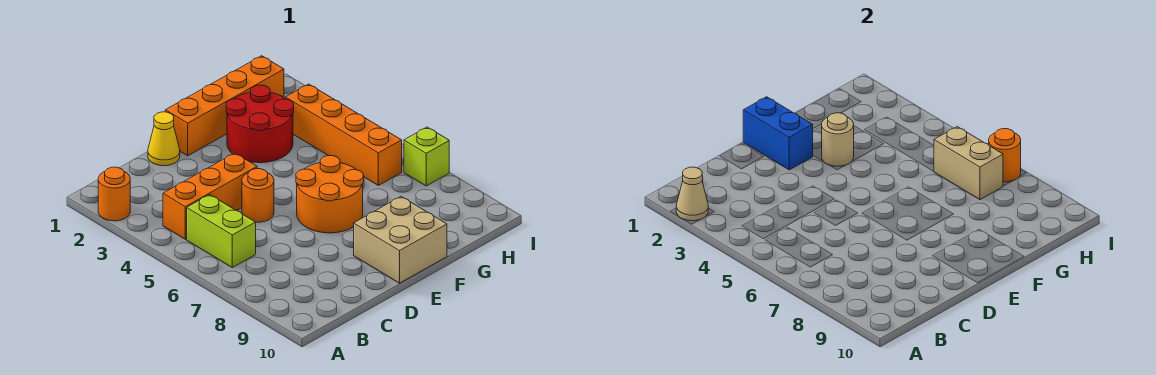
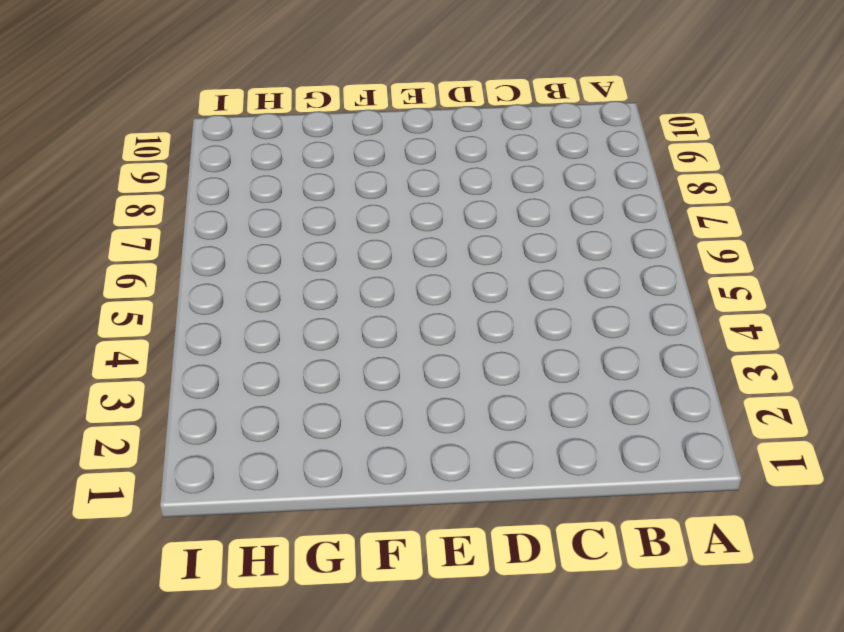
none -> orange round brick A2 level 1
none -> orange brick B4:D4 level 1
none -> lime brick B5:B6 level 1

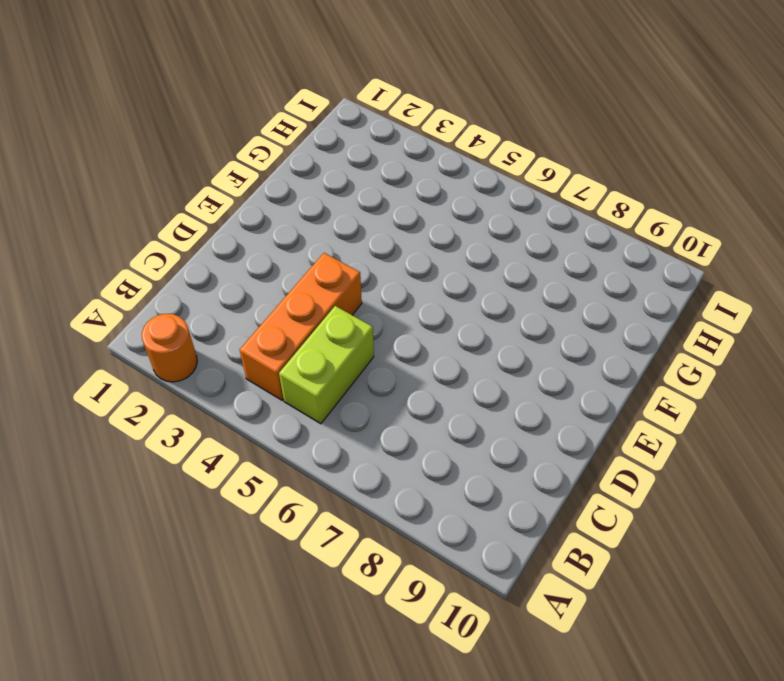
lime brick B5:C5 level 1 -> lime brick B5:B6 level 1
none -> yellow cone D1 level 1
none -> orange round brick D5 level 1
none -> orange brick E1:H1 level 1

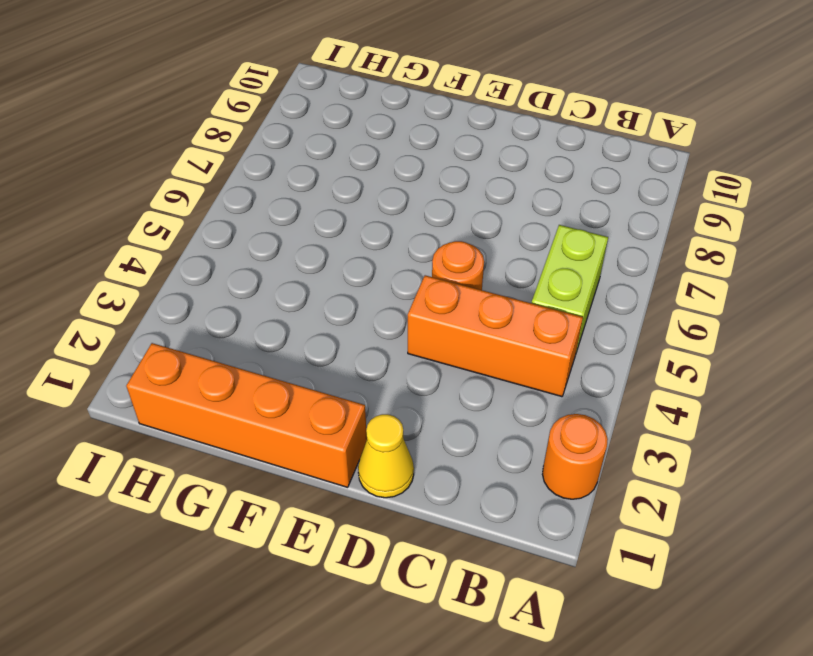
none -> orange round brick E6:F7 level 1
none -> tan brick E9:F10 level 1
none -> red round brick F2:G3 level 1

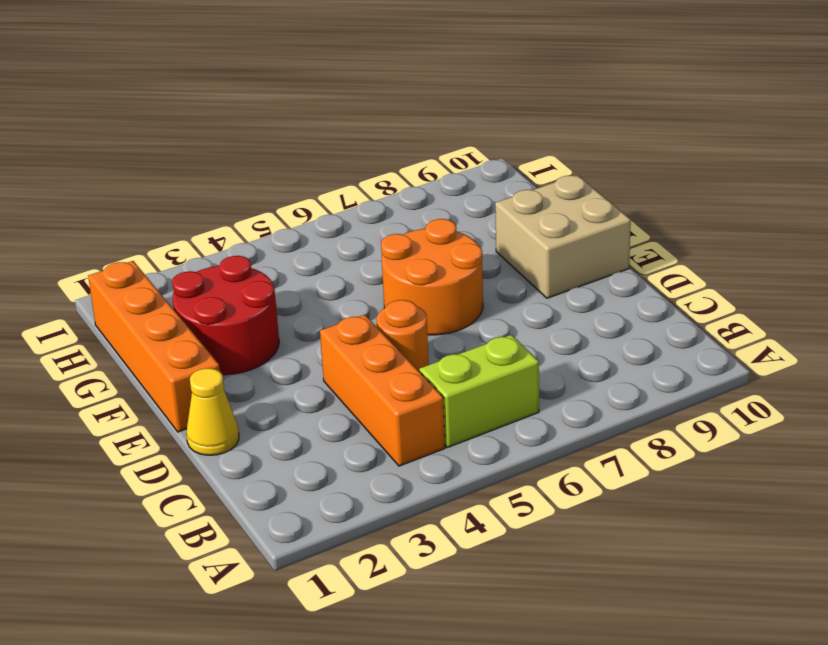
none -> orange round brick A2 level 1
none -> orange brick H3:H6 level 1
none -> lime brick I7 level 1

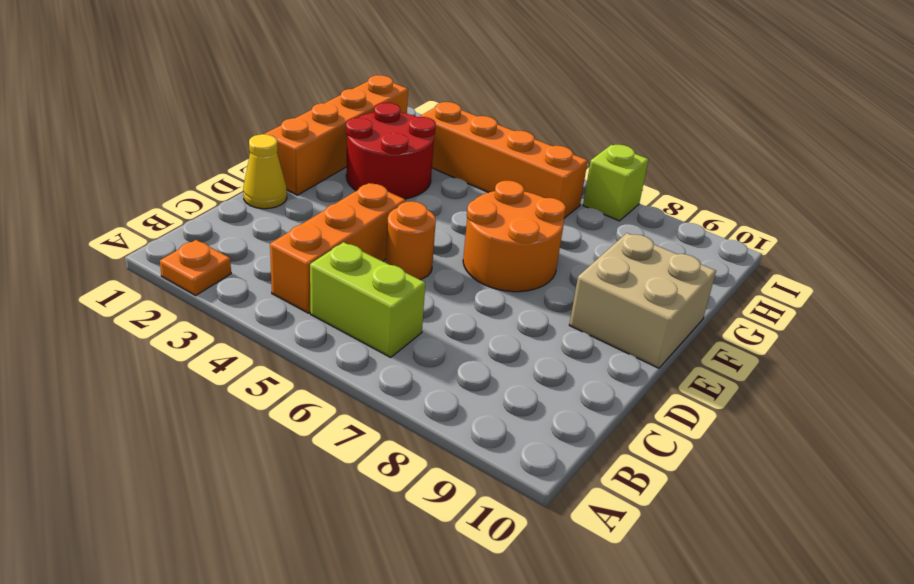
orange plate A2 level 1 -> orange round brick A2 level 1
none -> tan cone A2 level 2
none -> blue brick E1:E2 level 2
none -> tan round brick F3 level 2

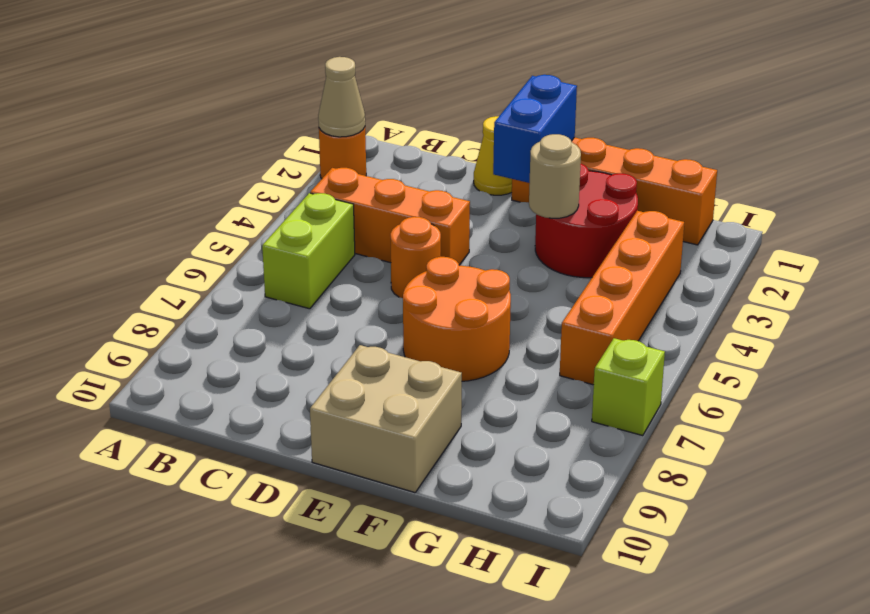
none -> tan brick H6:H7 level 2
none -> orange round brick I7 level 2

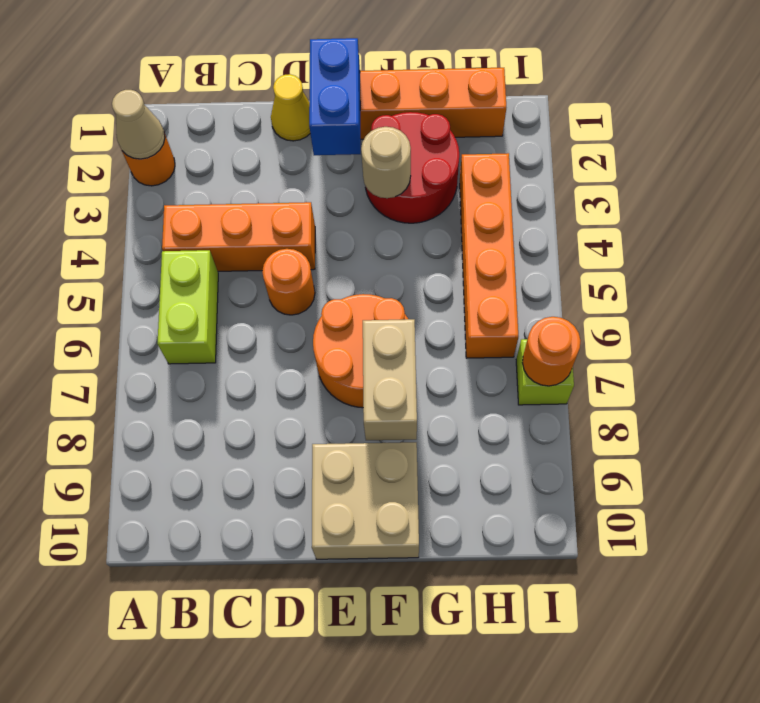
tan brick F7:F8 level 2 -> tan brick H6:H7 level 2

